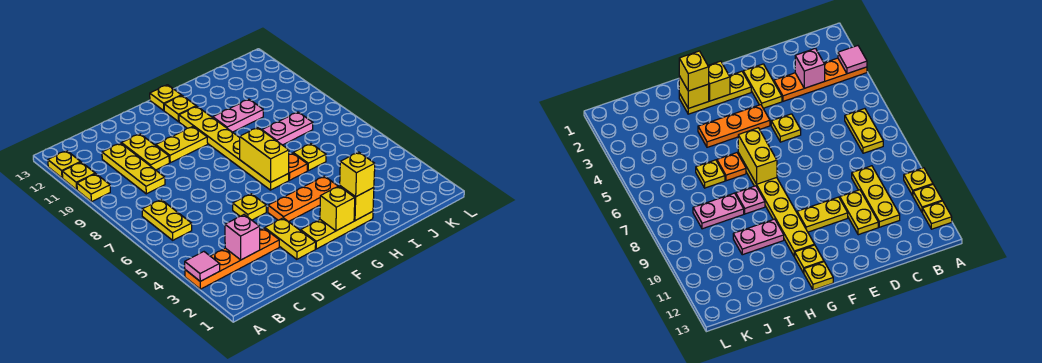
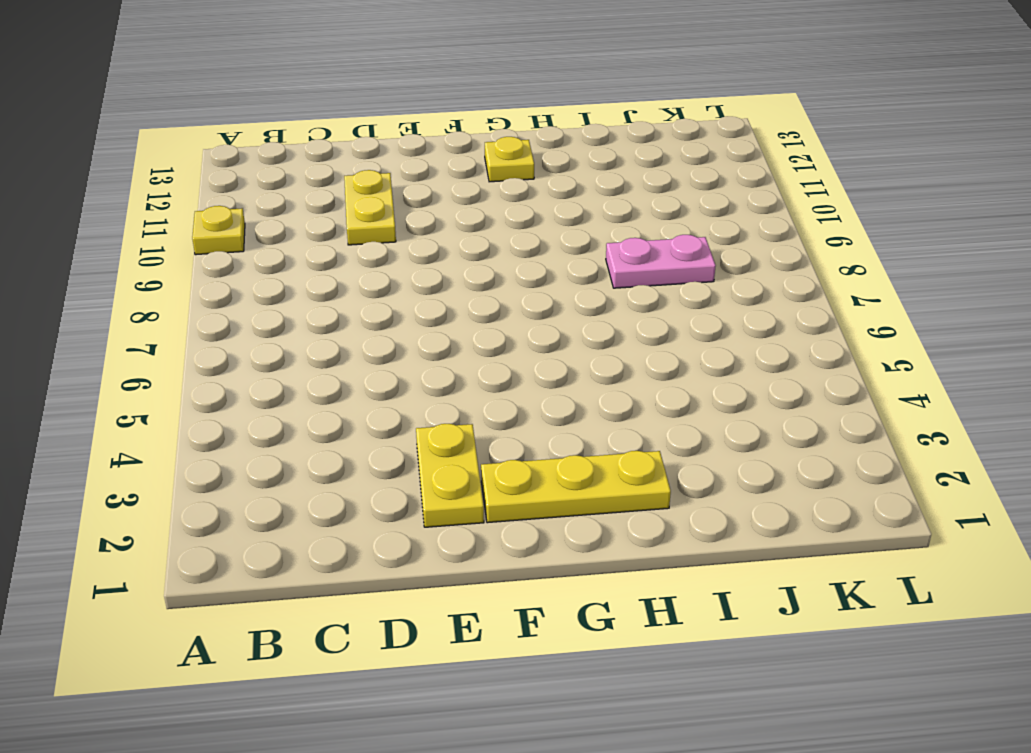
none -> orange plate A3:D3 level 1
none -> yellow plate A11 level 1
none -> yellow plate A12 level 1

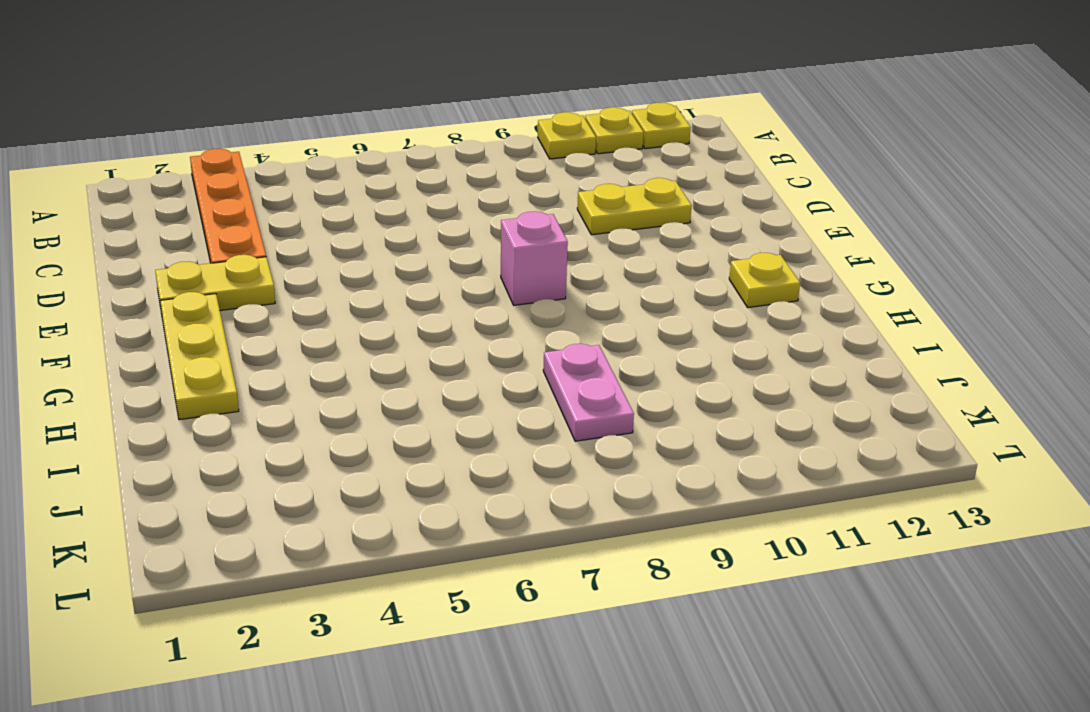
pink brick F8 level 1 -> pink brick C3 level 2
none -> yellow plate B6:B7 level 1
none -> yellow plate C9:C11 level 1
none -> yellow plate E5 level 1

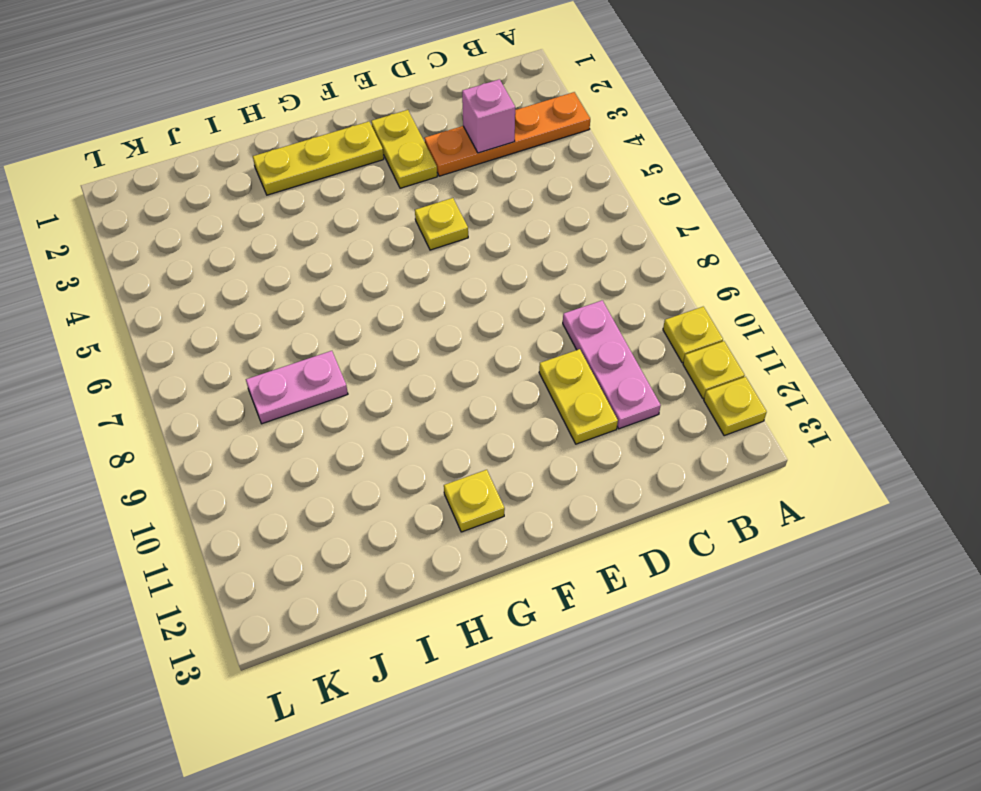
pink plate C9:C11 level 1 -> yellow plate C9:C11 level 1
none -> yellow plate B6:B7 level 1
none -> yellow plate E10:F10 level 1
none -> orange plate F4:H4 level 1

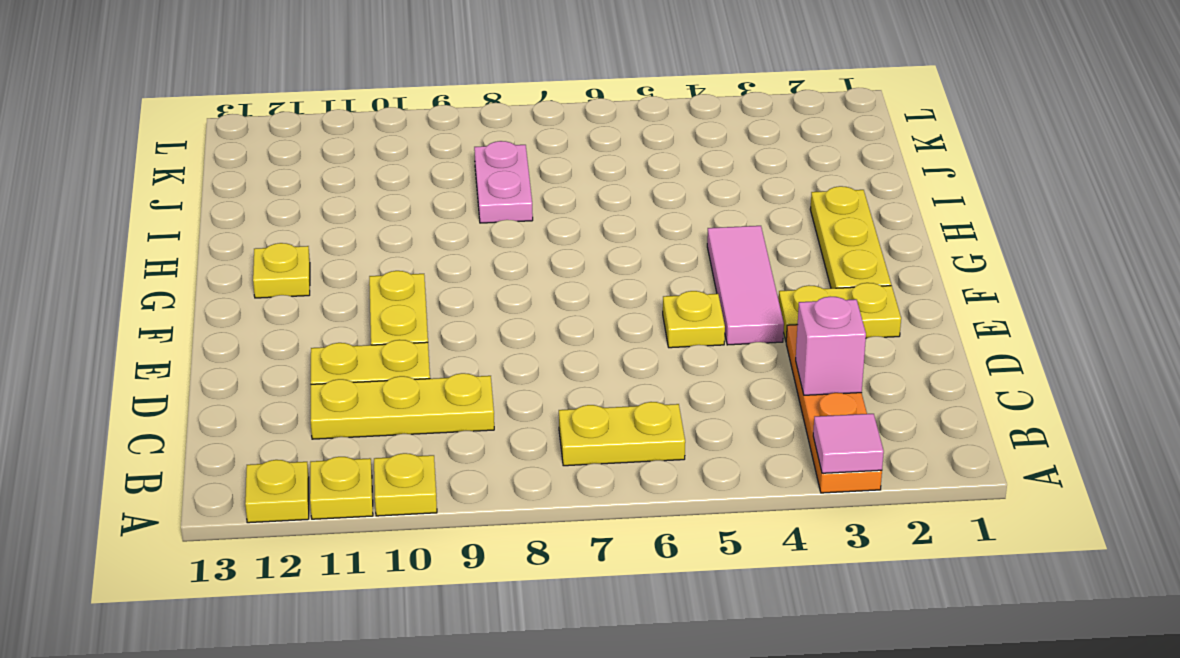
pink tile E4:G4 level 1 -> orange plate F4:H4 level 1
none -> yellow plate G6:G11 level 1
none -> yellow plate G13 level 1
none -> orange plate H6 level 1

